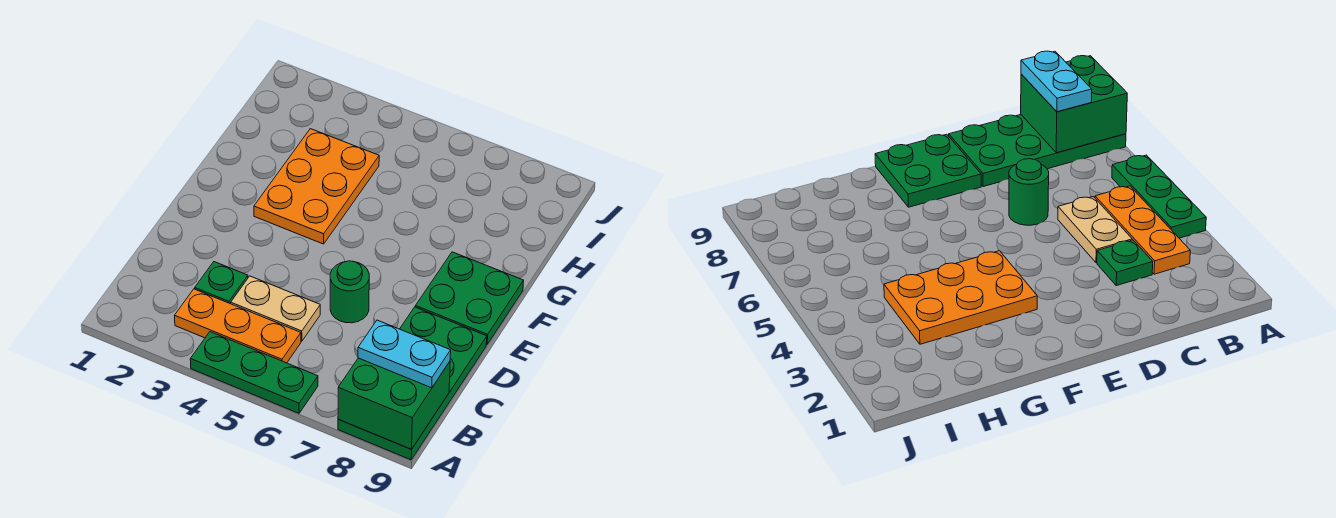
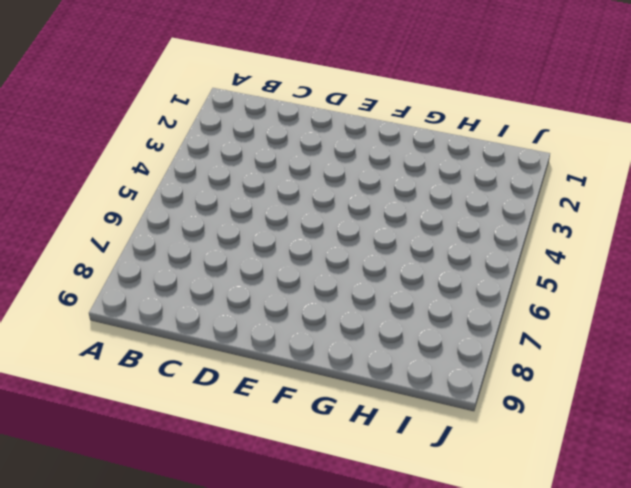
none -> green plate A4:A6 level 1
none -> green plate A8:D9 level 1

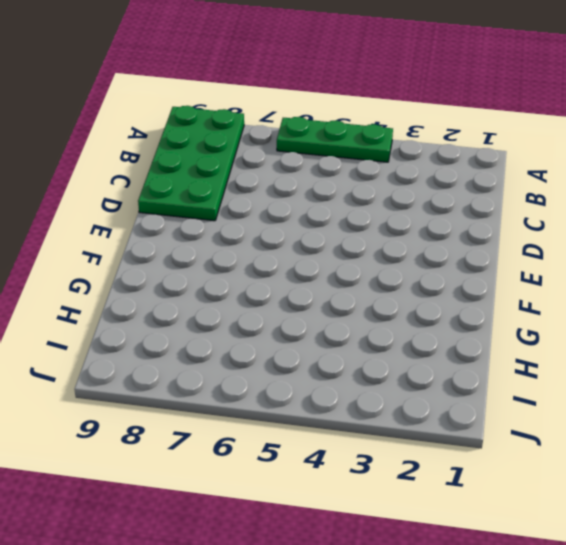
none -> orange plate B3:B5 level 1
none -> green plate C3 level 1

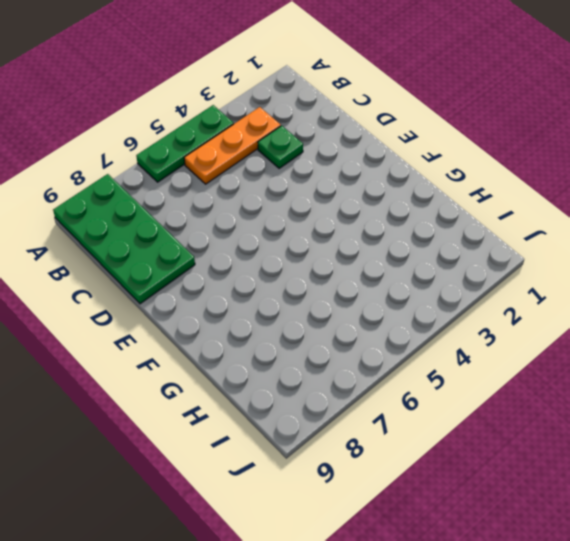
none -> tan plate C4:C5 level 1
none -> green round brick D6 level 1

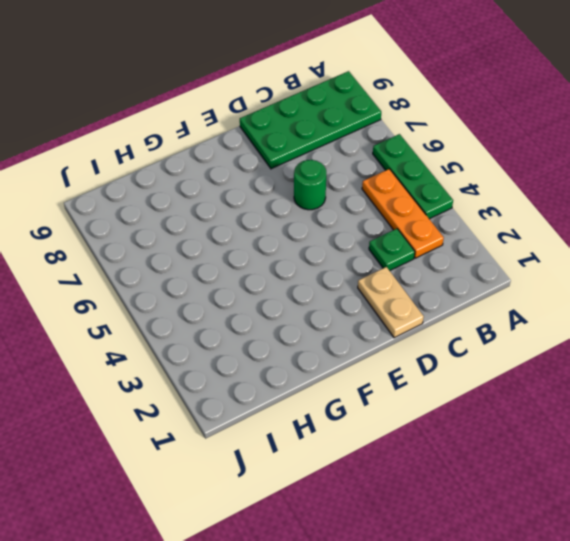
tan plate D1:D2 level 1 -> tan plate C4:C5 level 1
none -> green plate E8:F9 level 1
none -> orange plate F3:H4 level 1

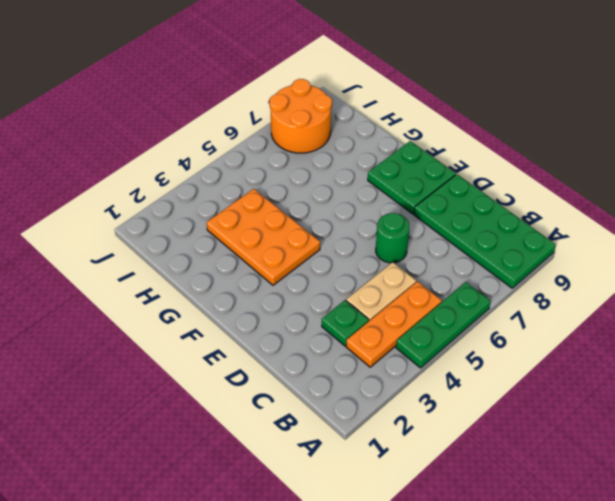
orange round brick I7:J8 level 1 -> none
none -> green brick A8:B9 level 2
none -> cyan plate B8:B9 level 3

